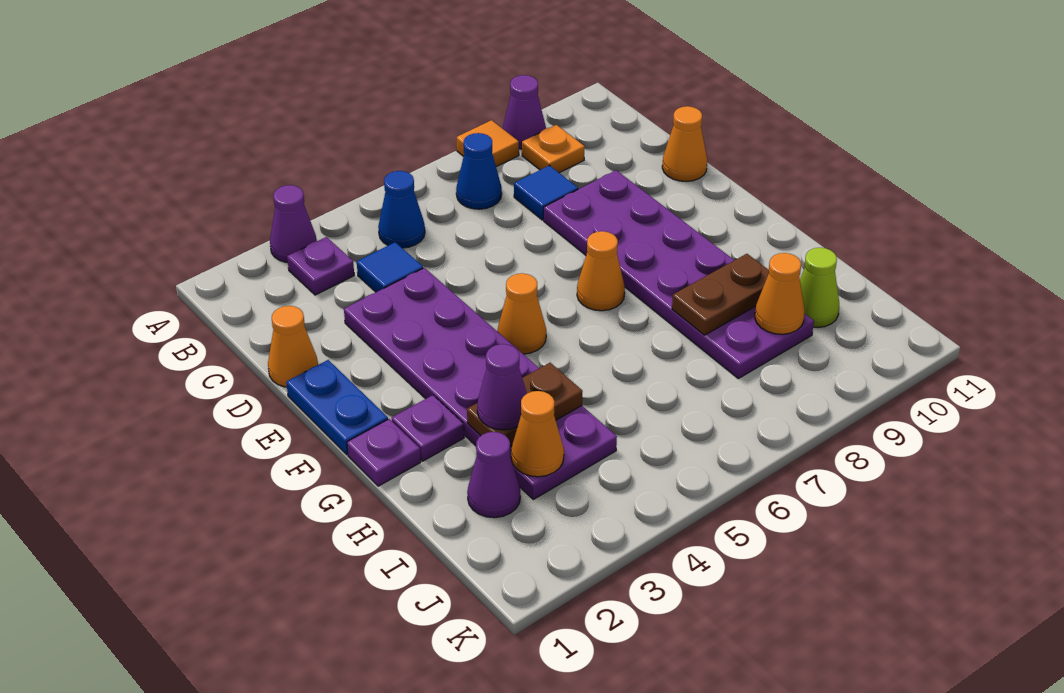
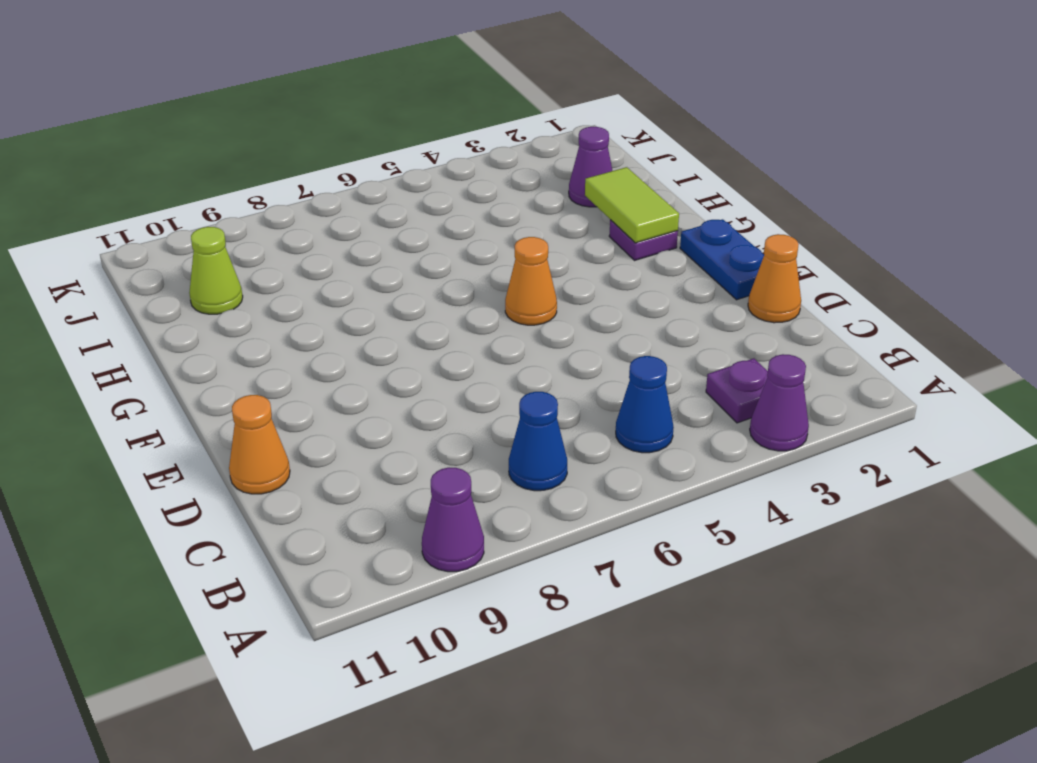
lime tile G2:H2 level 2 -> none
none -> orange tile A8 level 1
none -> orange plate B9 level 1
none -> blue tile C4 level 1

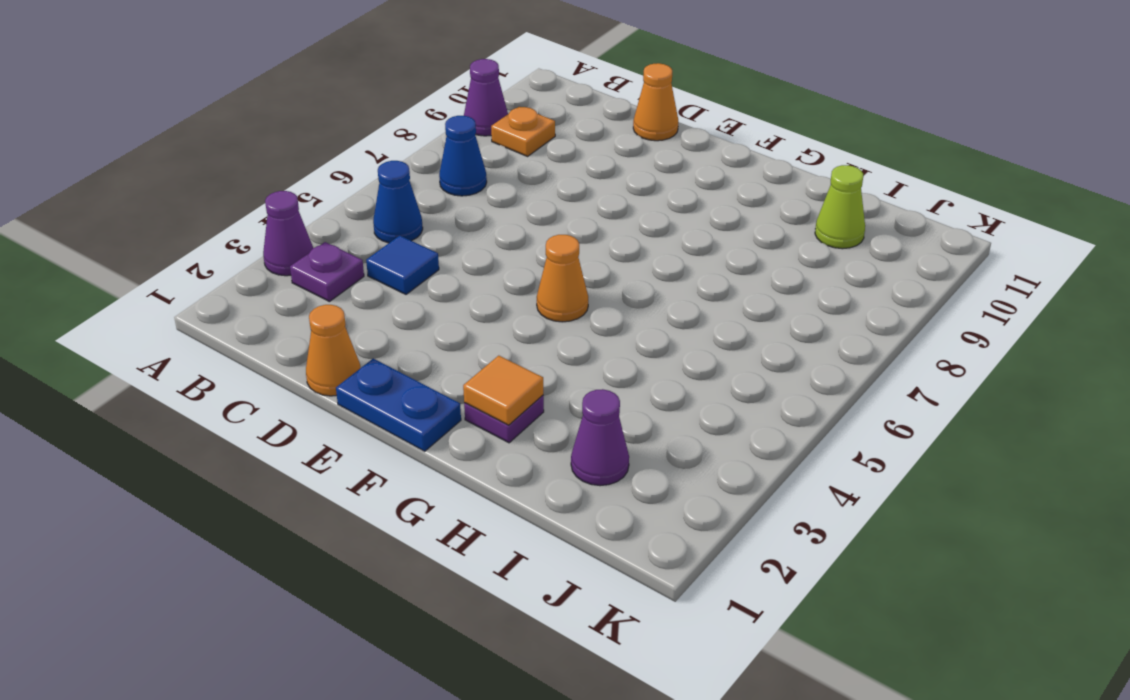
orange tile G2 level 2 -> orange tile A8 level 1
none -> blue tile C8 level 1
none -> purple plate D3:I4 level 1
none -> purple plate D8:I9 level 1

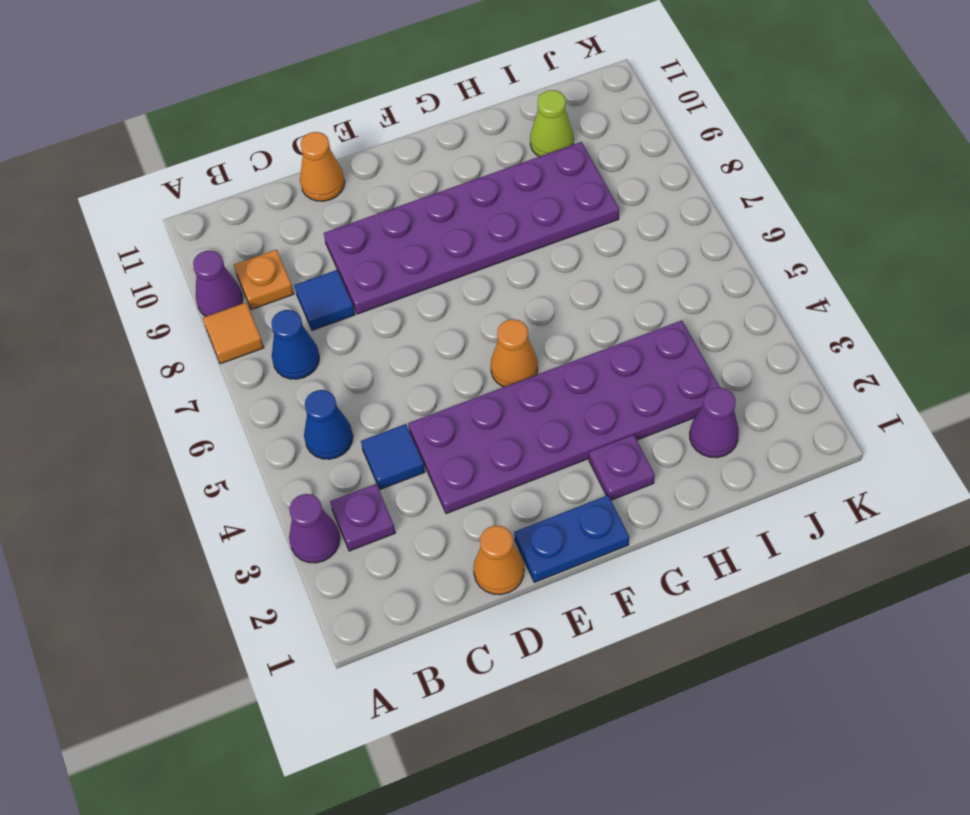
none -> orange cone F7 level 1
none -> purple plate G1 level 1
none -> brown plate H3:H4 level 2

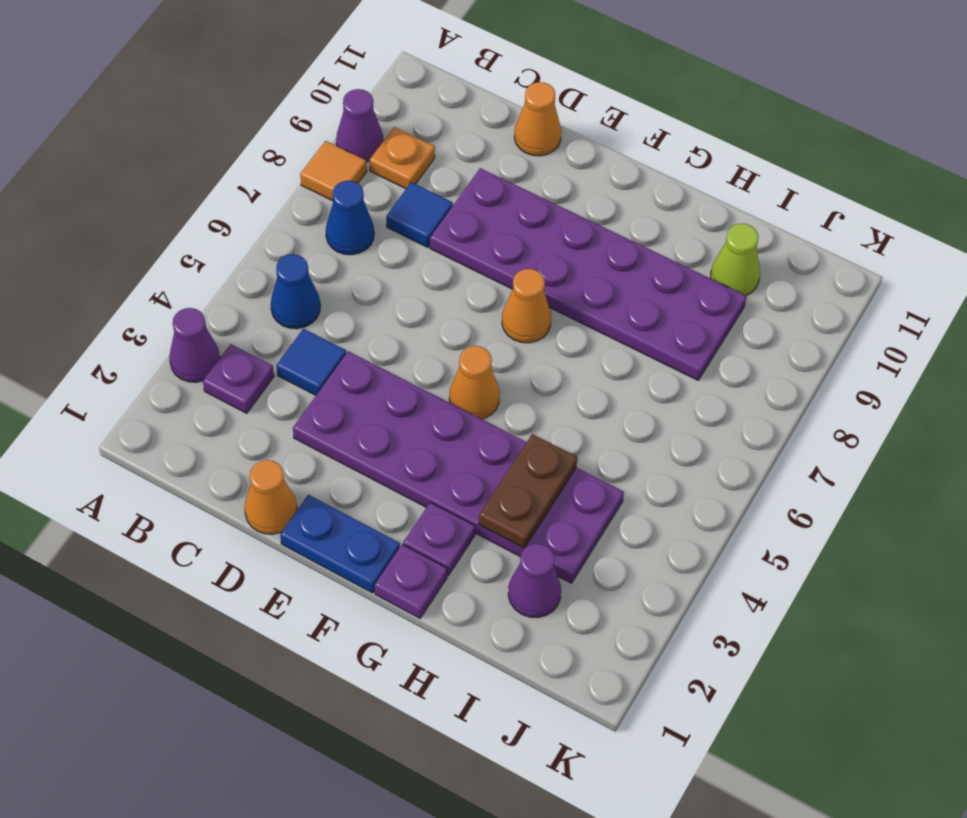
none -> brown plate H8:H9 level 2
none -> orange cone I3 level 2
none -> orange cone I9 level 2

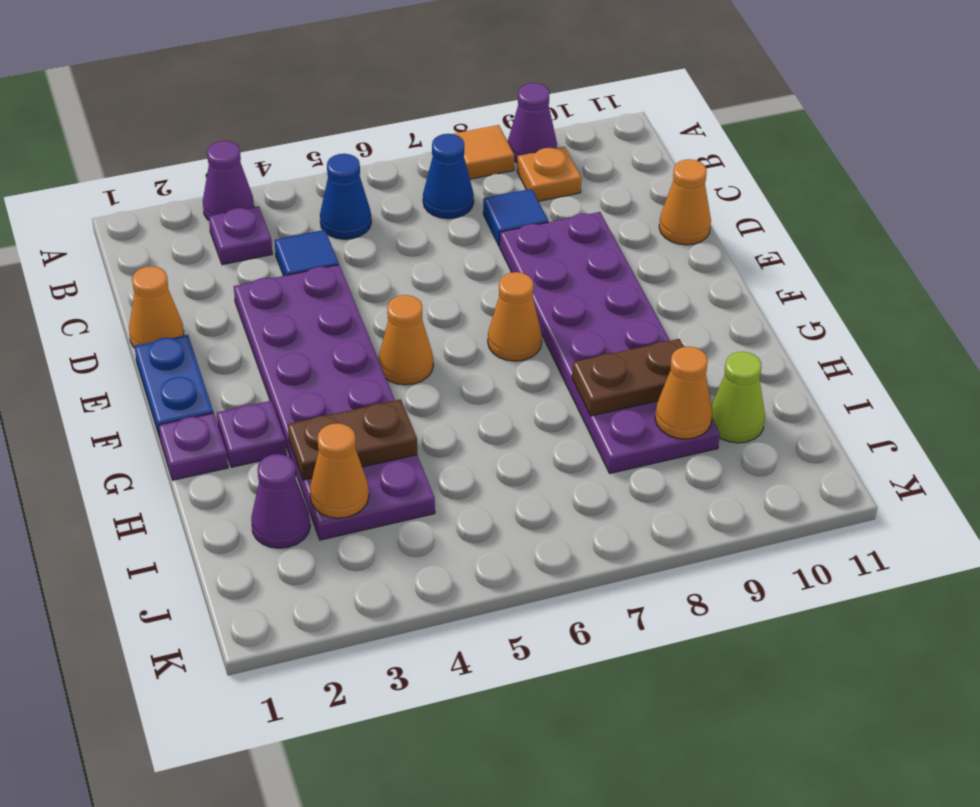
none -> purple cone H3 level 3

